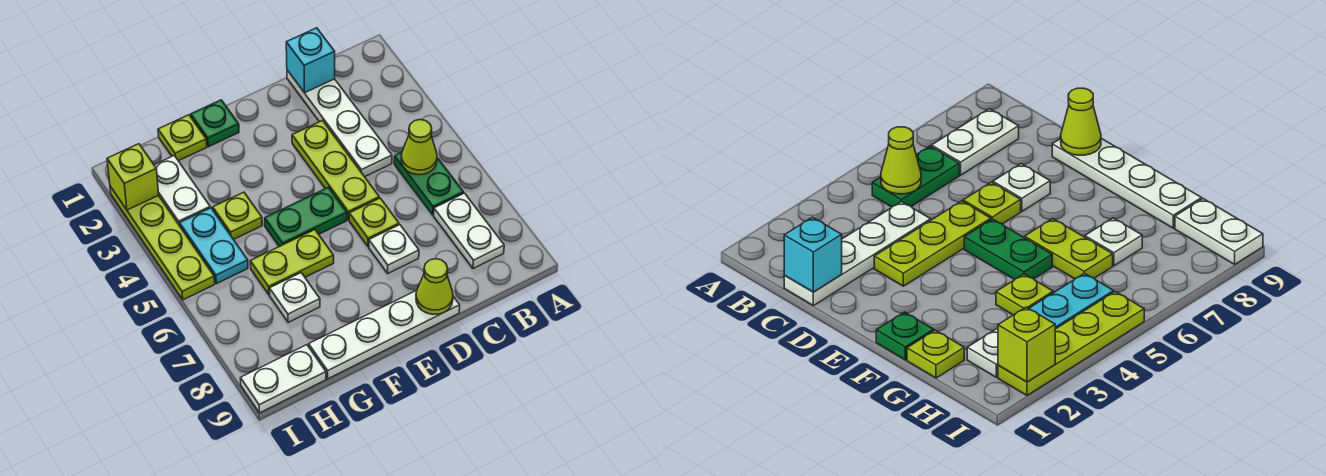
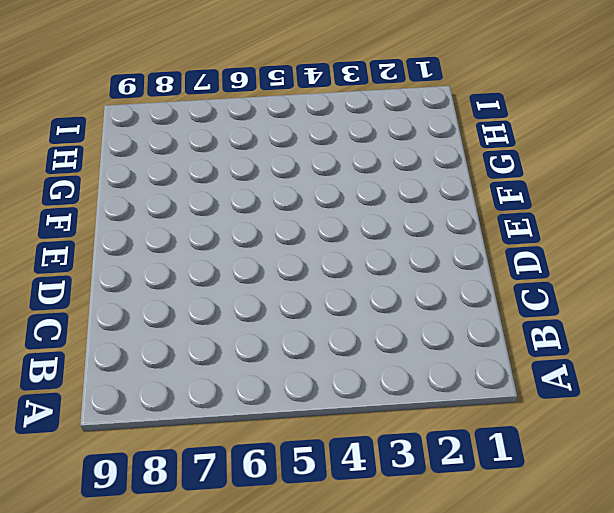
none -> green plate B5:B6 level 1
none -> white plate B7:B8 level 1
none -> white plate C1:C4 level 1

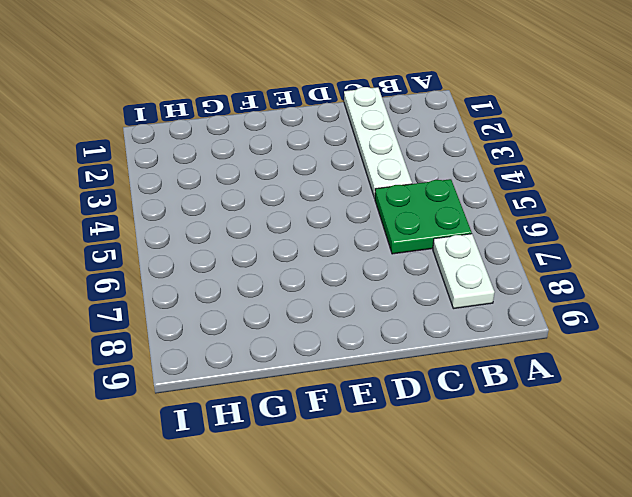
green plate B5:C6 level 1 -> green plate B5:B6 level 1
none -> lime plate D3:D5 level 1
none -> lime plate D6 level 1
none -> white plate D7 level 1

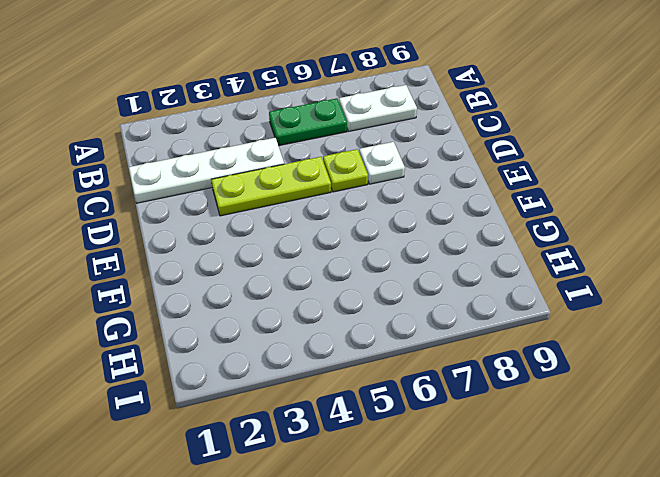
none -> white plate D9:G9 level 1
none -> green plate E5:F5 level 1
none -> green plate F1 level 1

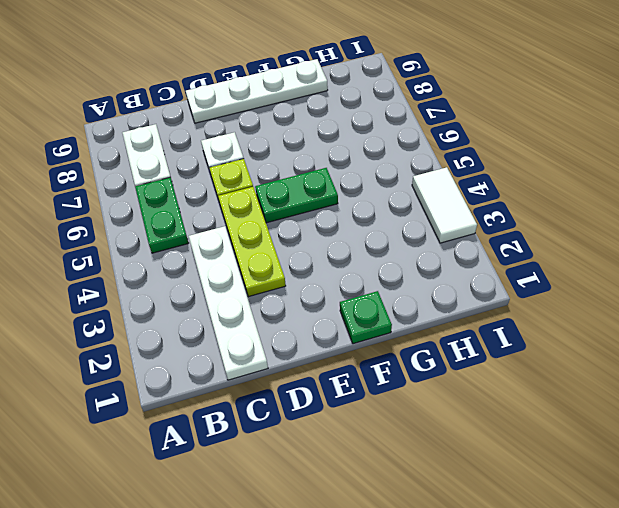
white tile I3:I4 level 1 -> lime plate I2:I5 level 1
none -> lime plate F6:G6 level 1
none -> lime plate G1 level 1
none -> lime plate G4 level 1

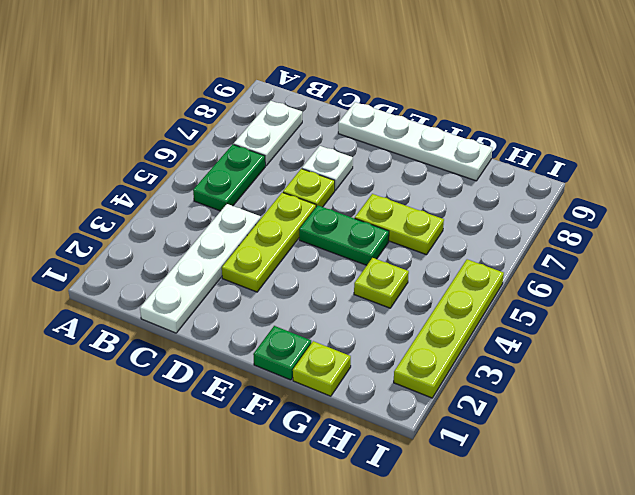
none -> white plate G7 level 1
none -> white plate H2:H3 level 1
none -> cyan plate H4:H5 level 1

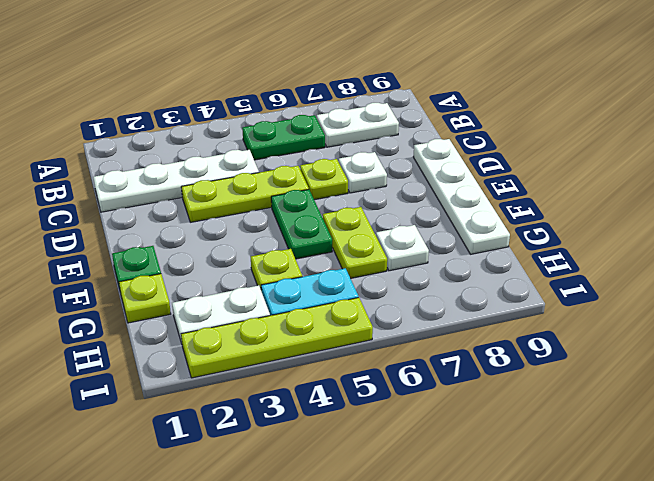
none -> white plate H9:I9 level 1
none -> lime cone B5 level 2
none -> cyan brick C1 level 2

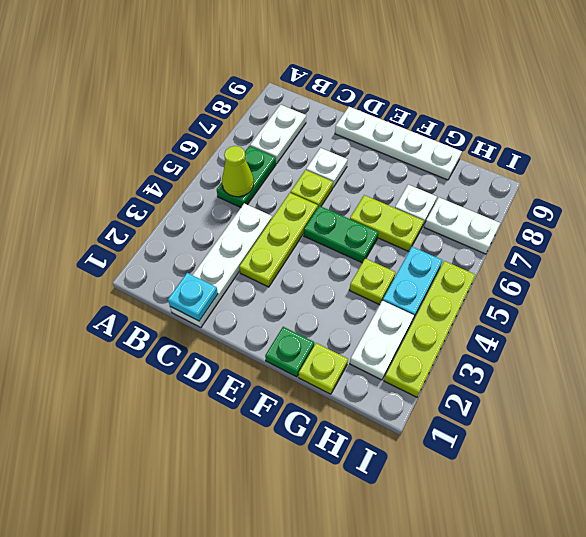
cyan plate C1 level 2 -> cyan brick C1 level 2
white plate H7:I7 level 1 -> white plate H9:I9 level 1
none -> lime cone D9 level 2
none -> lime brick I2 level 2

